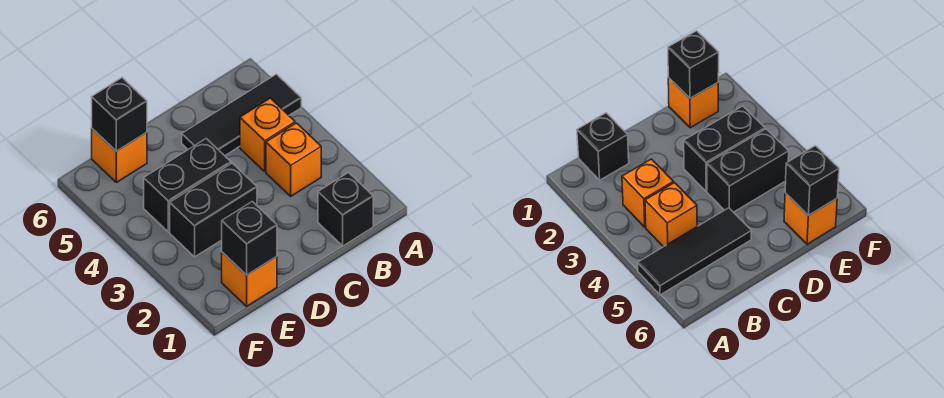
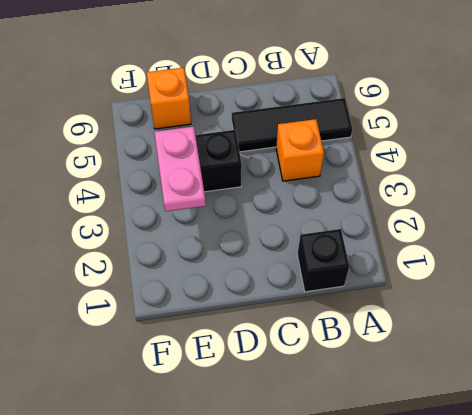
pink plate E3:E4 level 2 -> none
none -> orange brick B3 level 1
none -> black brick D3:E3 level 1

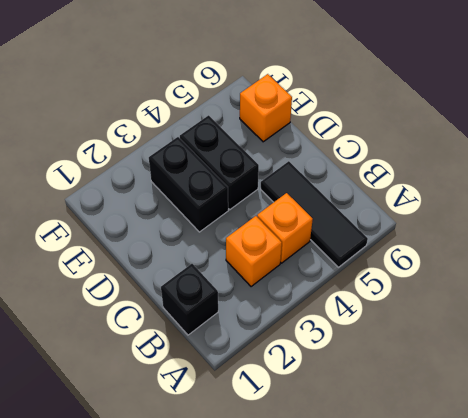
none -> orange brick E1 level 1
none -> black brick E1 level 2

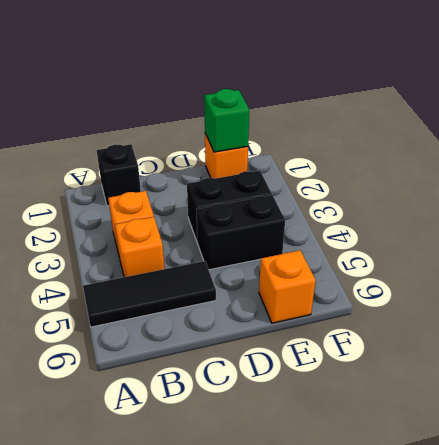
green brick E1 level 2 -> black brick E1 level 2
none -> black brick E6 level 2

